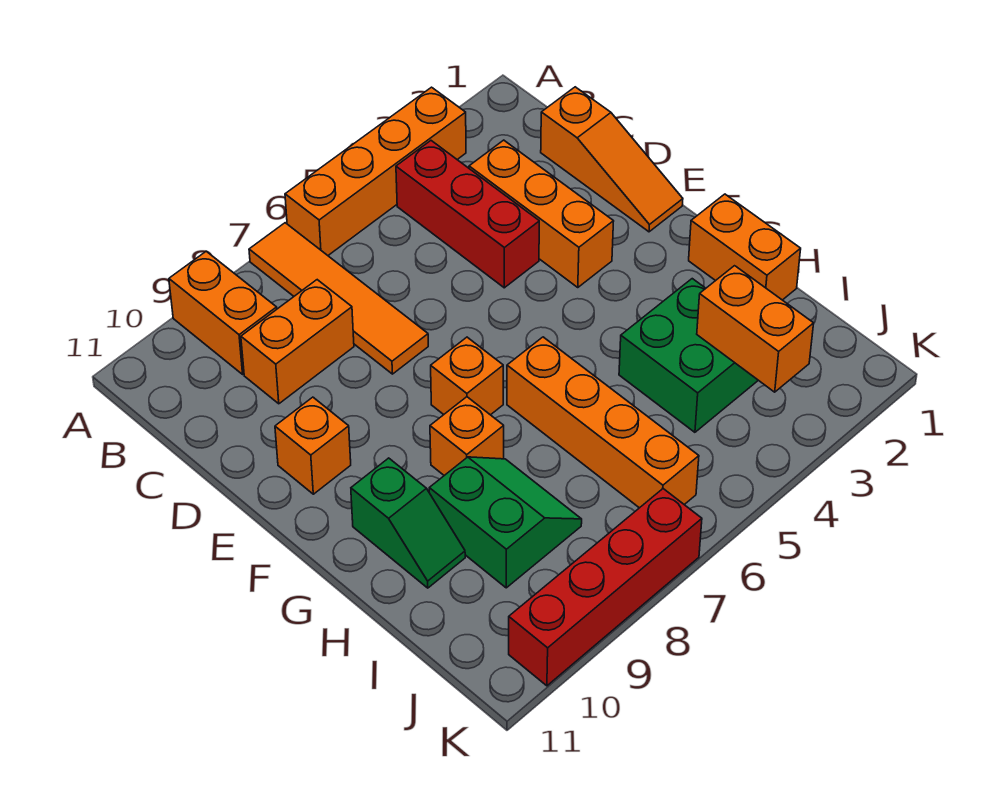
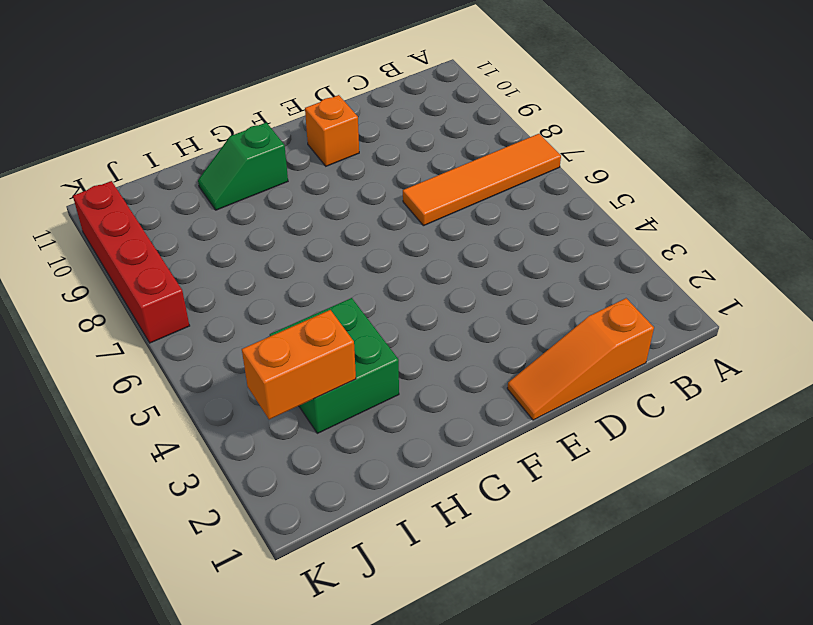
none -> orange brick A3:A6 level 1
none -> orange brick A9:B9 level 1
none -> red brick B4:D4 level 1

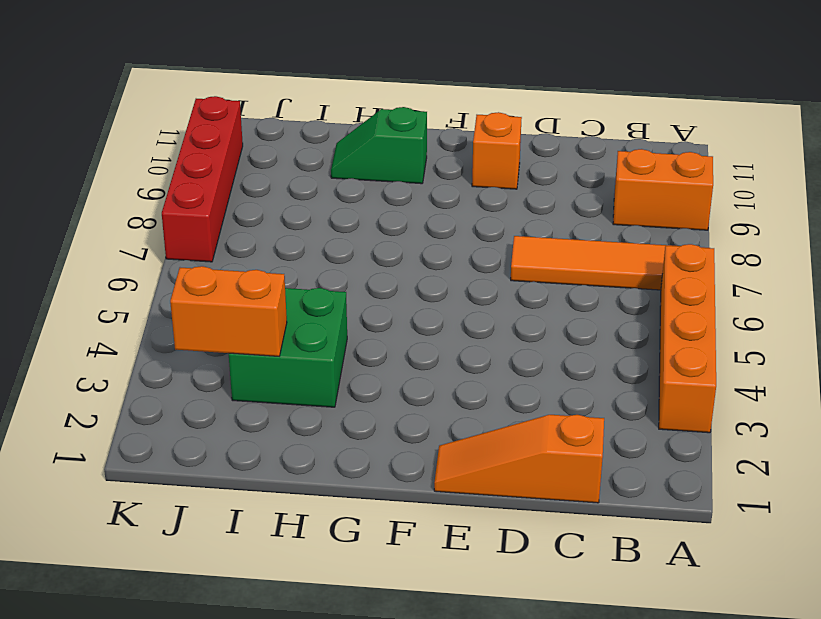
none -> red brick B4:D4 level 1
none -> orange brick C3:E3 level 1
none -> orange brick C8:C9 level 1

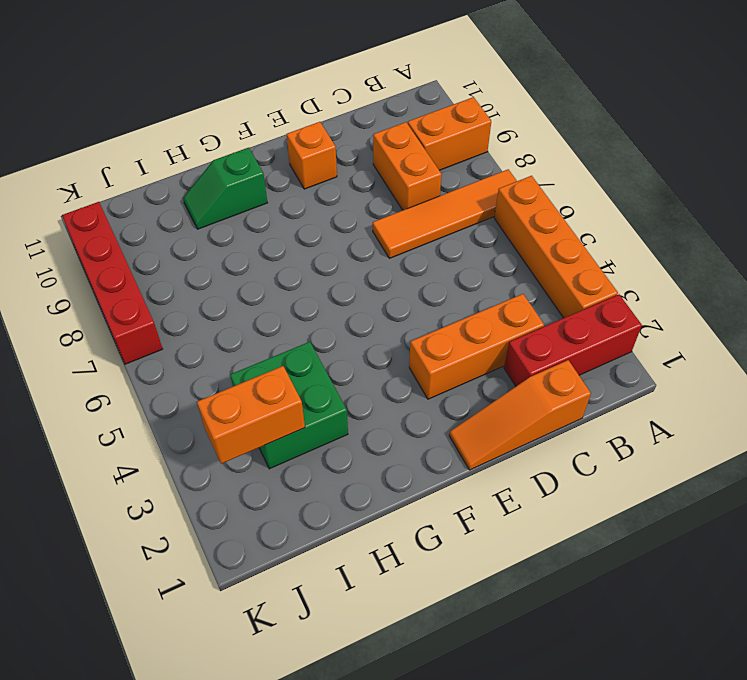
red brick A2:C2 level 1 -> red brick B4:D4 level 1
none -> orange brick F7 level 1
none -> orange brick G1:H1 level 1
none -> orange brick G6:J6 level 1

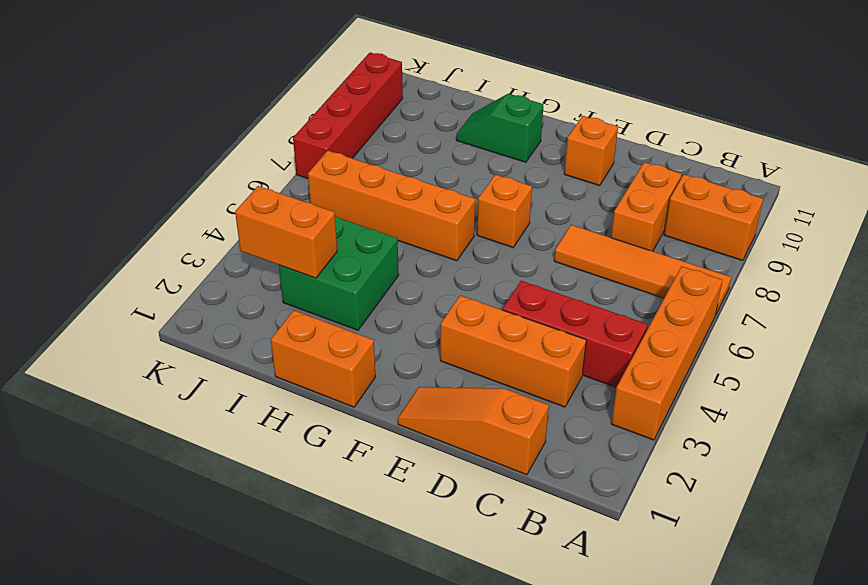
none -> orange brick G8 level 1
none -> green slope H8:I9 level 1 top 9

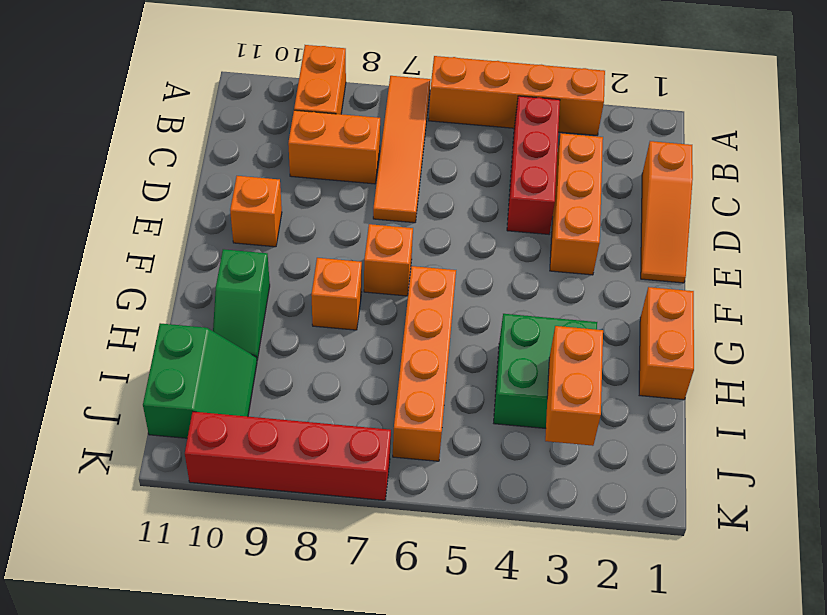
green slope I10:J11 level 1 top 11 -> green slope H8:I9 level 1 top 9

